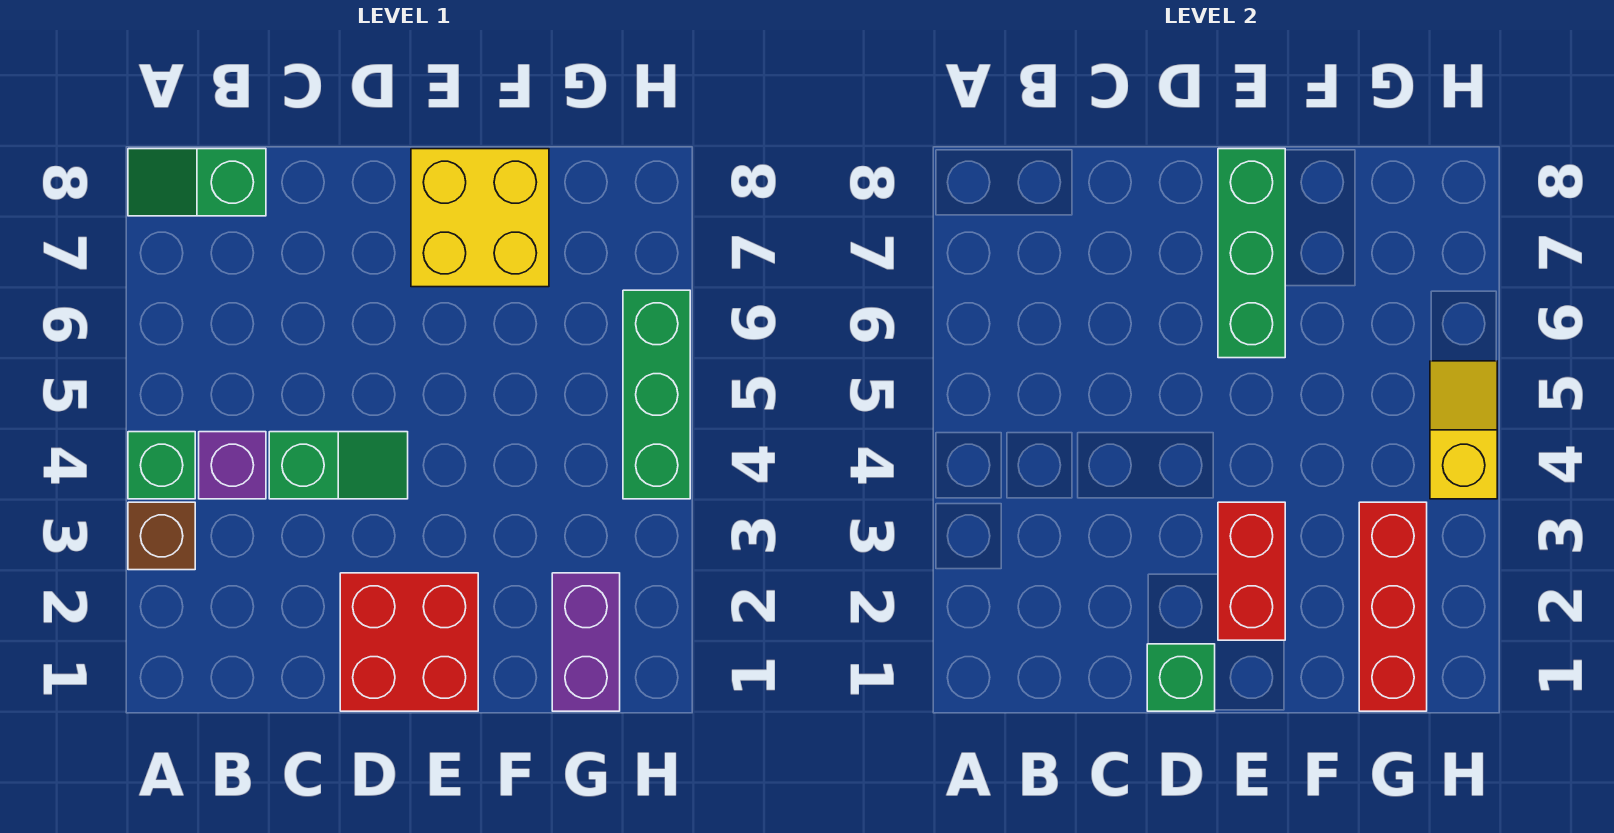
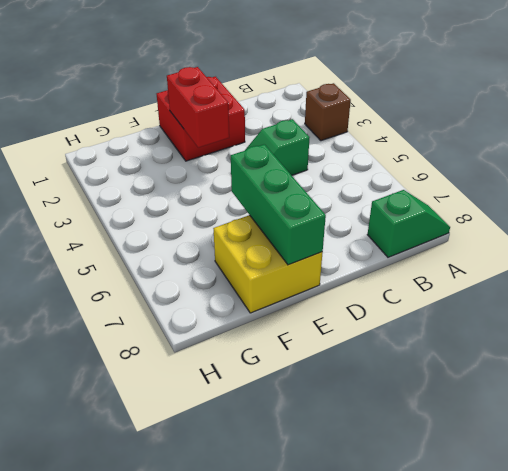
none -> green brick A4 level 1
none -> purple brick B4 level 1
none -> purple brick G1:G2 level 1

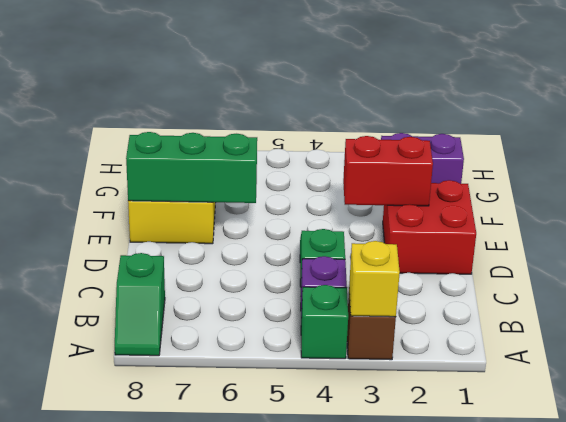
yellow brick A3 level 2 -> none
none -> green brick H4:H6 level 1
none -> green brick D1 level 2
none -> red brick G1:G3 level 2

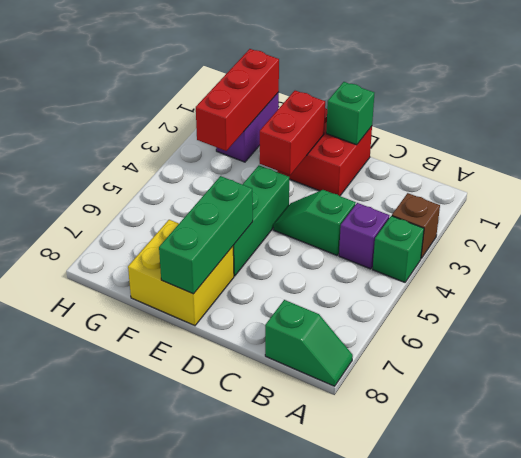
green brick E4:E6 level 1 -> green brick H4:H6 level 1
none -> yellow slope H4:H5 level 2 top 4

